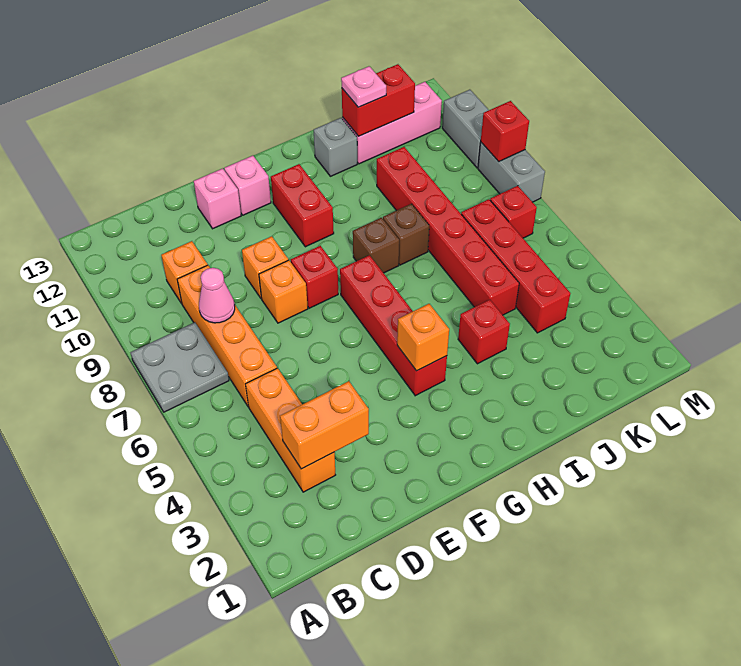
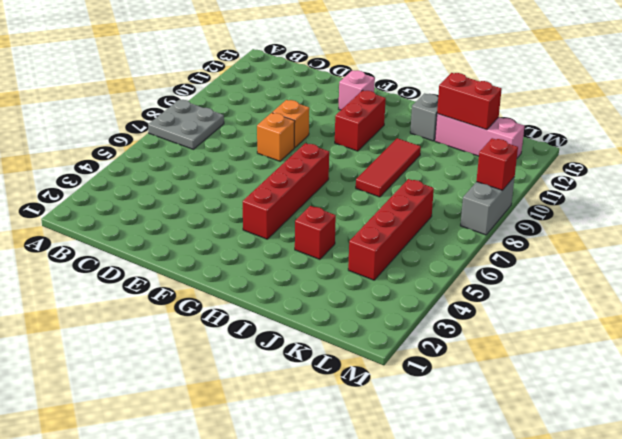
red tile I8:I10 level 1 -> brown brick I8 level 1
none -> orange brick C3:C5 level 1
none -> orange brick C6:C9 level 1
none -> orange brick C10 level 1

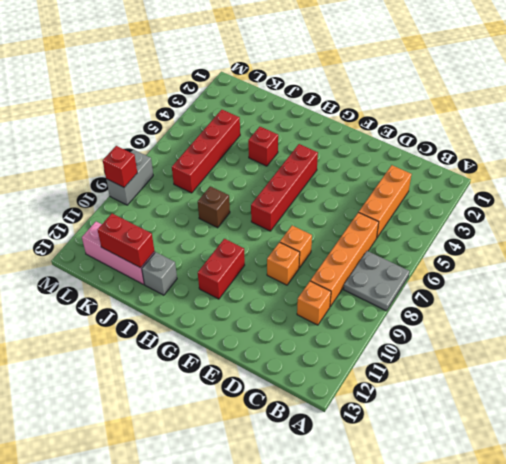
none -> pink brick E12 level 1
none -> red brick F8 level 1
none -> pink brick F12 level 1

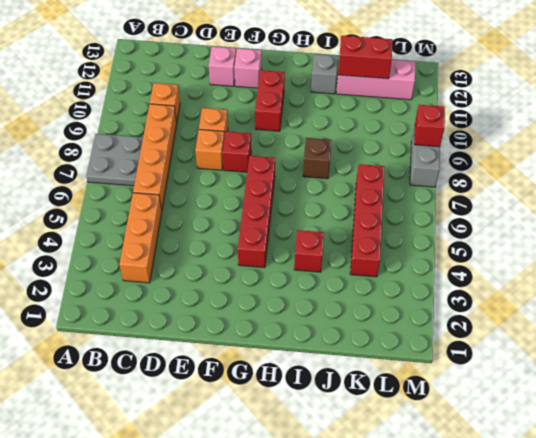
none -> brown brick H8 level 1
none -> red brick J5:J10 level 1
none -> red brick L7 level 1

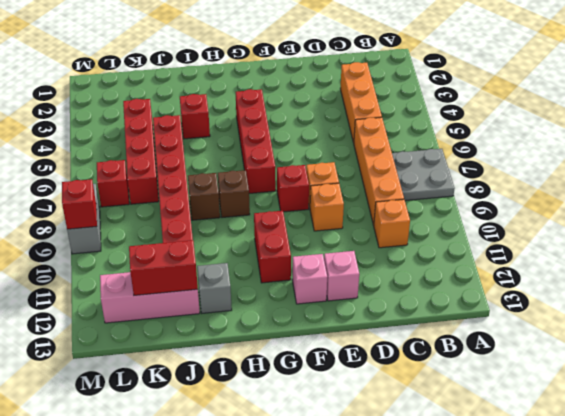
none -> grey brick M10:M11 level 1
none -> orange brick C3:D3 level 2
none -> pink cone C8 level 2

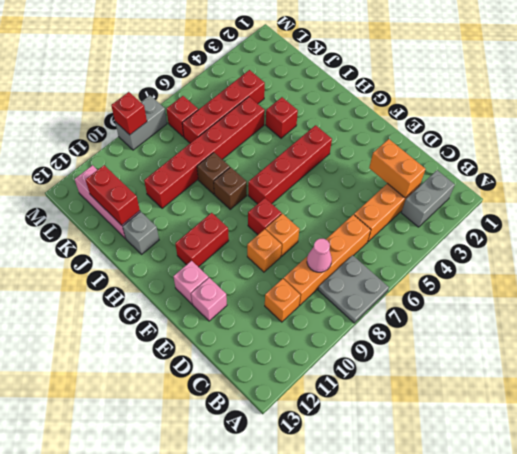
grey brick B2:B3 level 1 -> grey brick M10:M11 level 1
none -> orange brick G4 level 2
none -> pink plate J12 level 3

